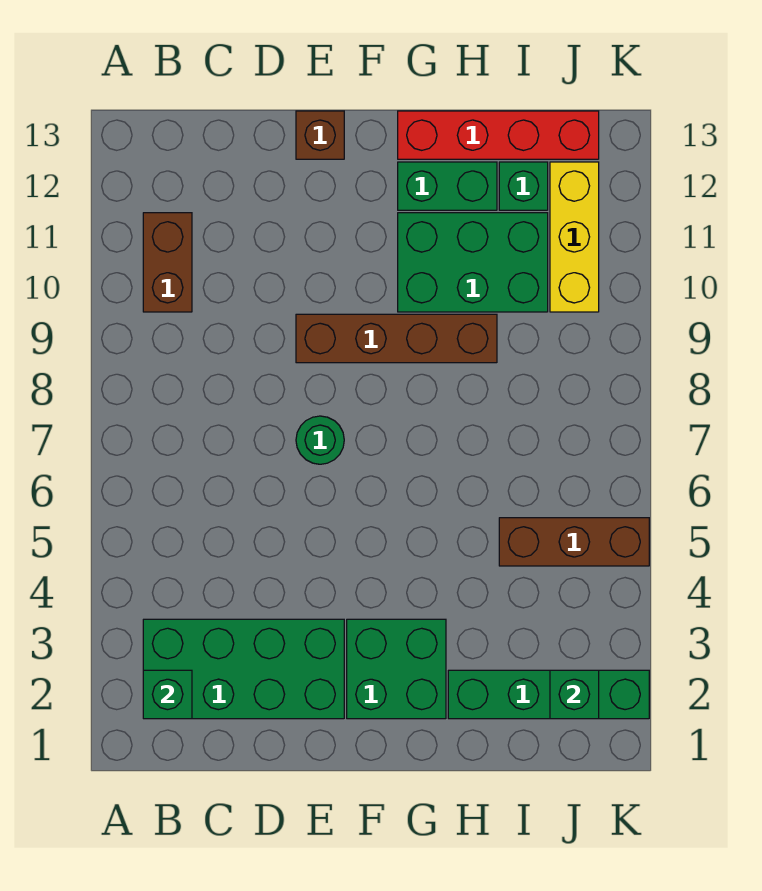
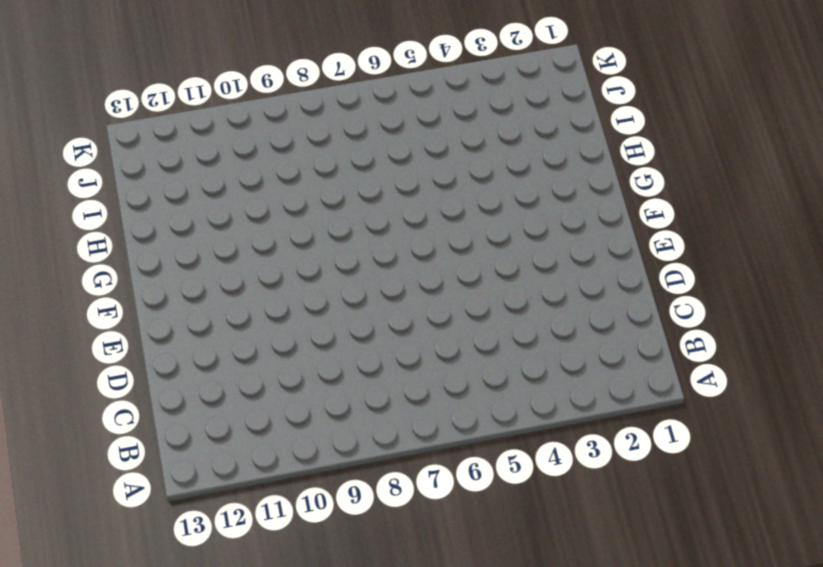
none -> green brick B2:E3 level 1
none -> brown brick B10:B11 level 1
none -> green round brick E7 level 1

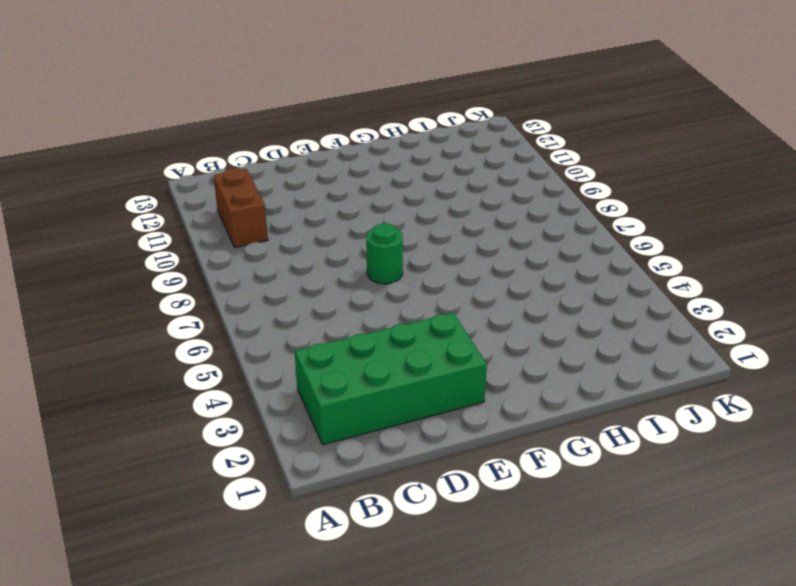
none -> brown brick E9:H9 level 1
none -> brown brick E13 level 1
none -> green brick F2:G3 level 1

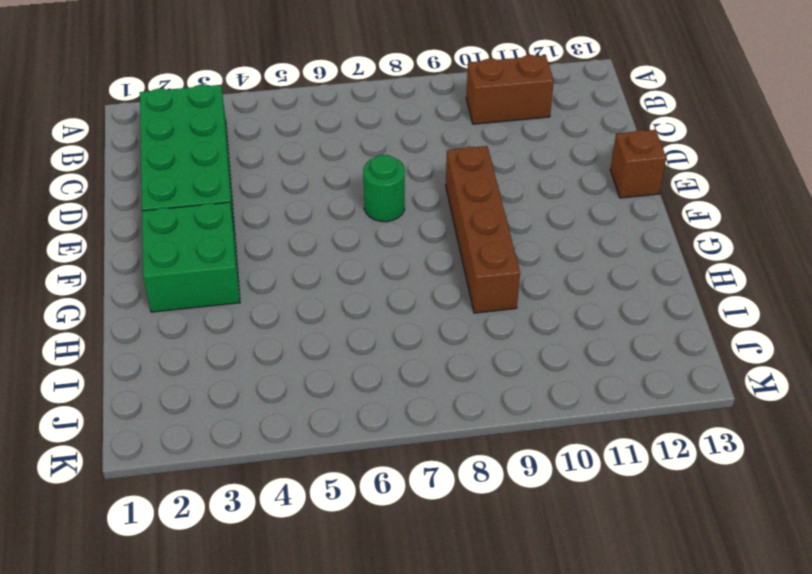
none -> green brick G10:I11 level 1
none -> green brick G12:H12 level 1
none -> red brick G13:J13 level 1

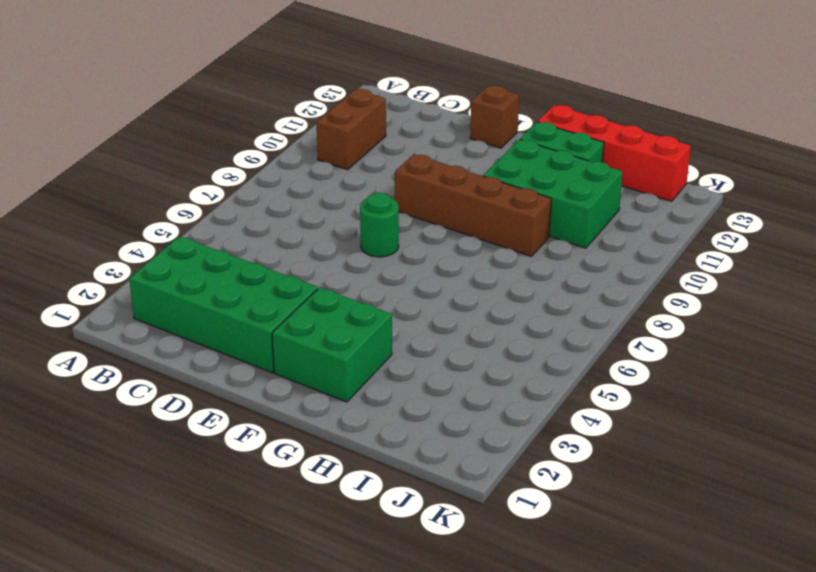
none -> green brick H2:K2 level 1
none -> brown brick I5:K5 level 1
none -> green brick I12 level 1

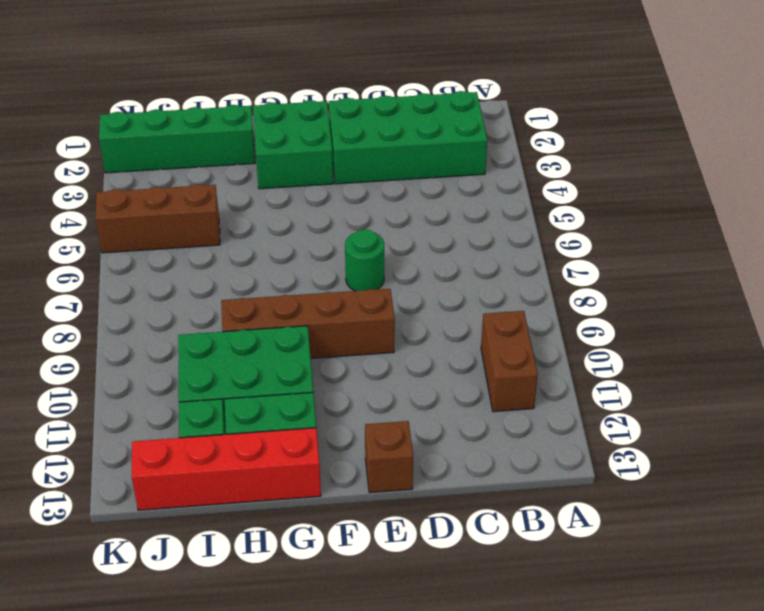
none -> yellow brick J10:J12 level 1
none -> green brick B2 level 2
none -> green brick J2 level 2

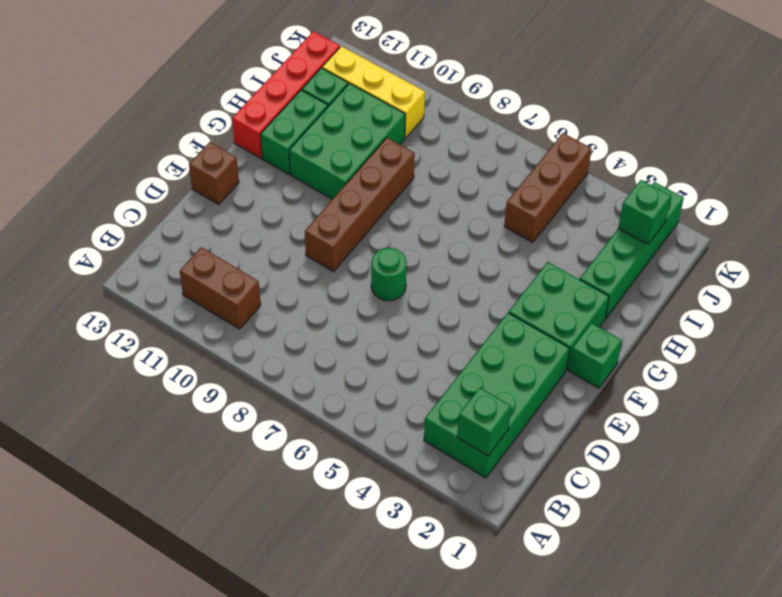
green brick F1 level 1 -> none

